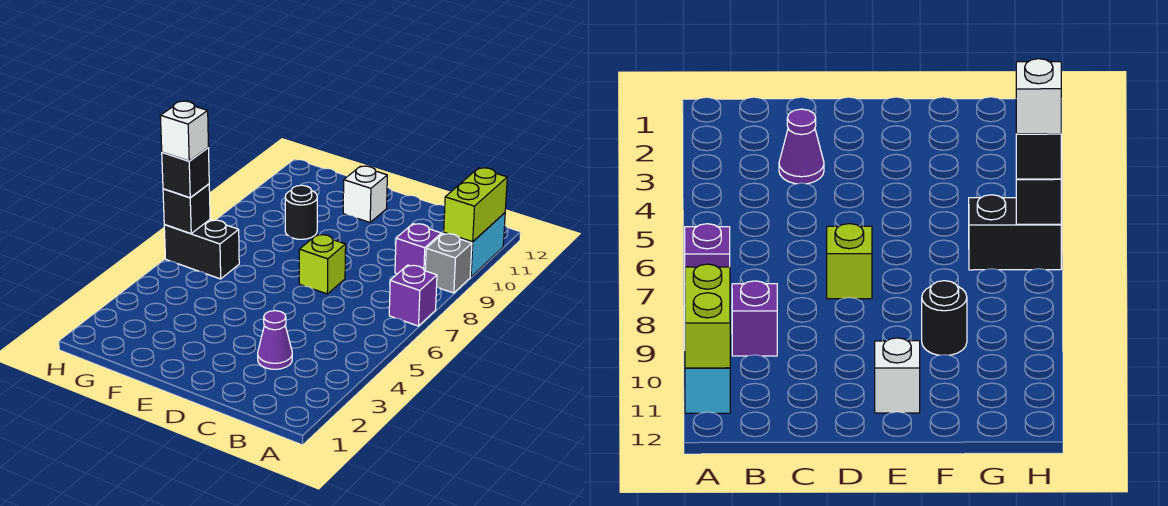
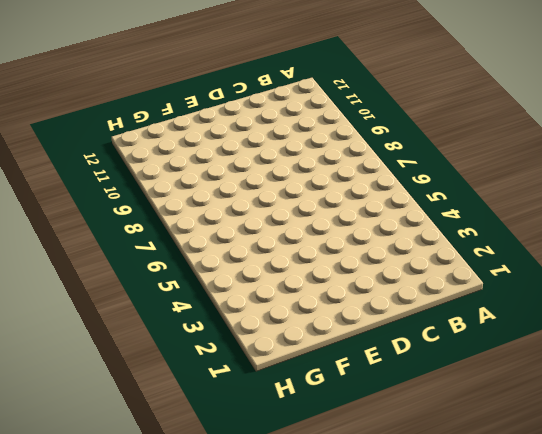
none -> purple brick A7 level 1
none -> grey brick A9 level 1
none -> cyan brick A10:A11 level 1

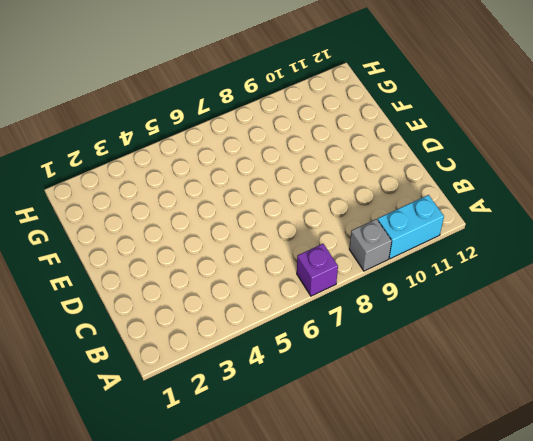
none -> purple brick B9 level 1
none -> purple cone C3 level 1
none -> lime brick D7 level 1

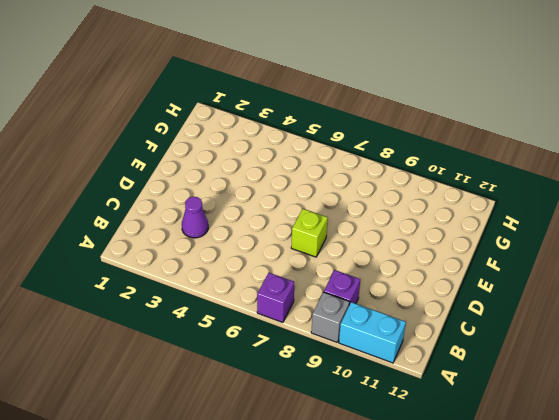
none -> white brick E11 level 1
none -> black round brick F9 level 1
none -> black brick G6:H6 level 1

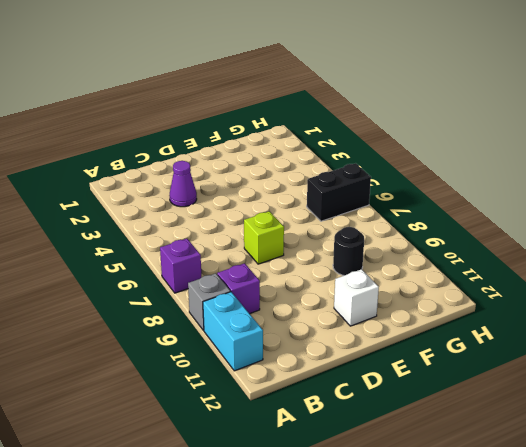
none -> lime brick A10:A11 level 2
none -> black brick H6 level 2
none -> black brick H6 level 3

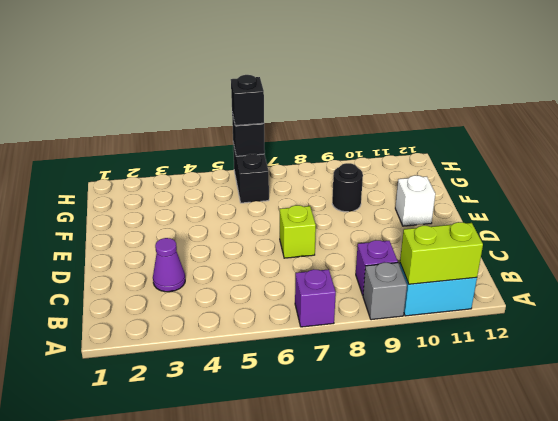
none -> white brick H6 level 4

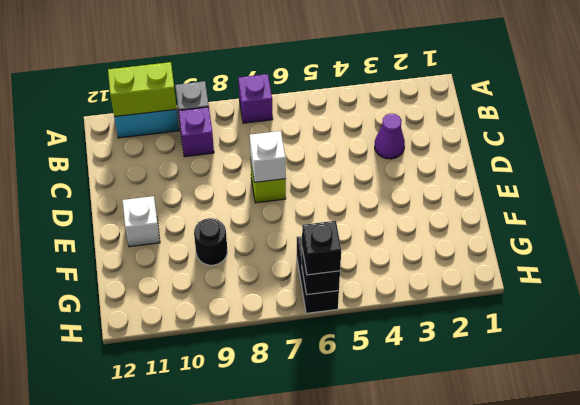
white brick D7 level 2 -> white brick H6 level 4

